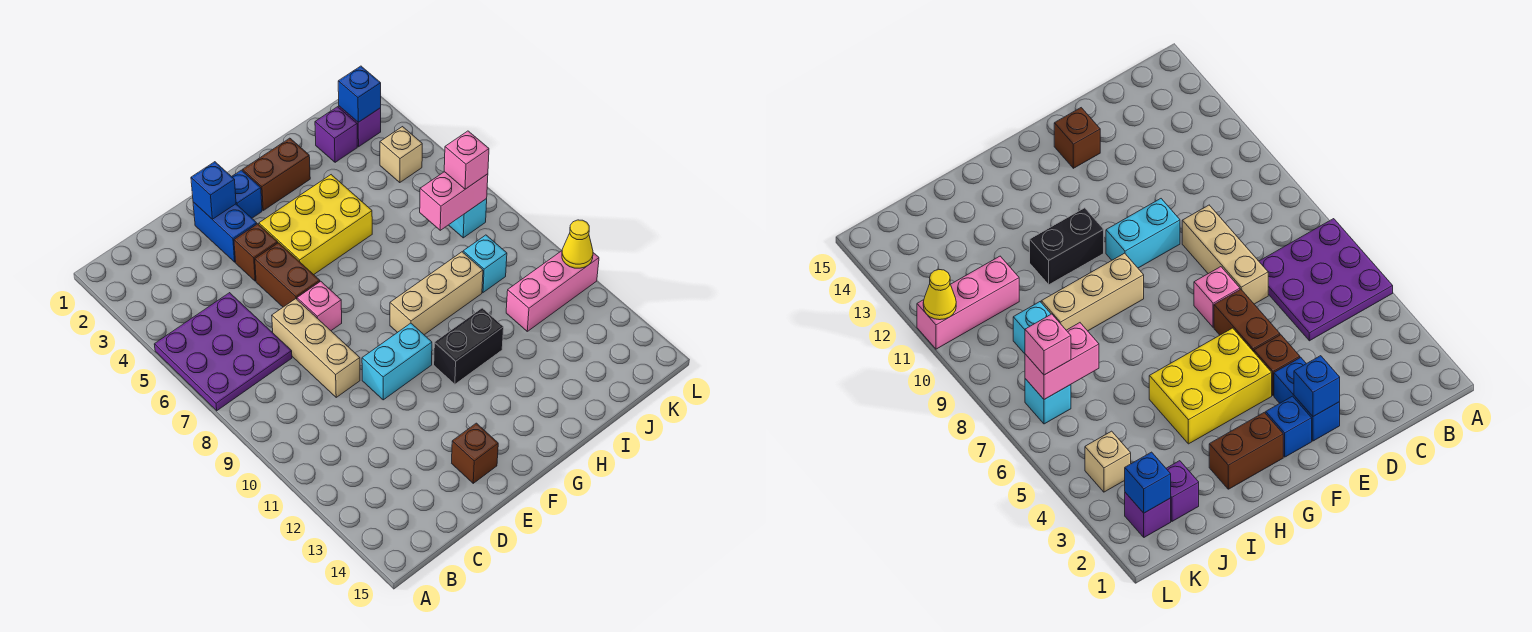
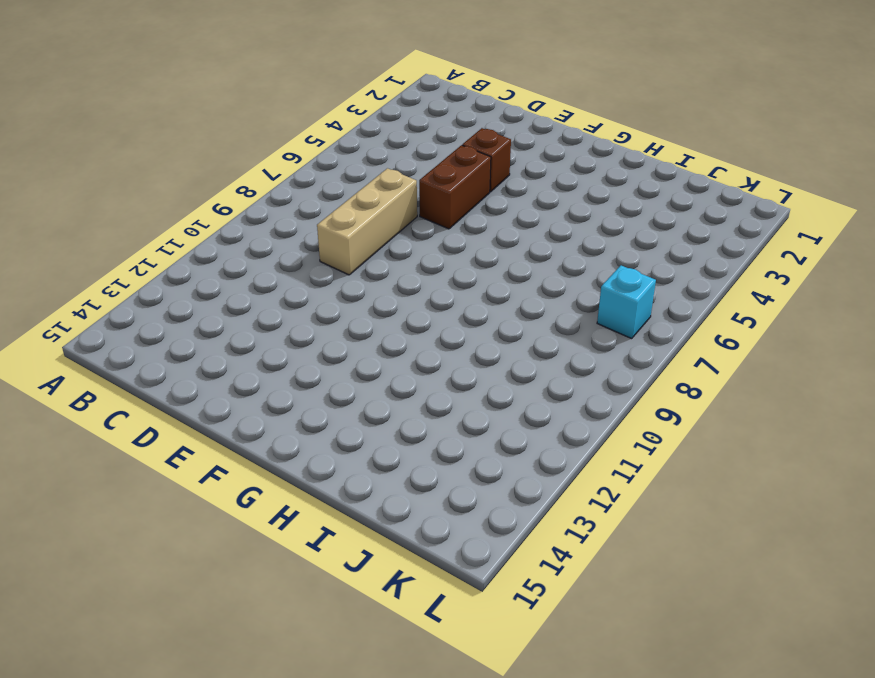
none -> purple plate A5:C7 level 1
none -> blue brick E2:E3 level 1
none -> pink brick E7 level 1

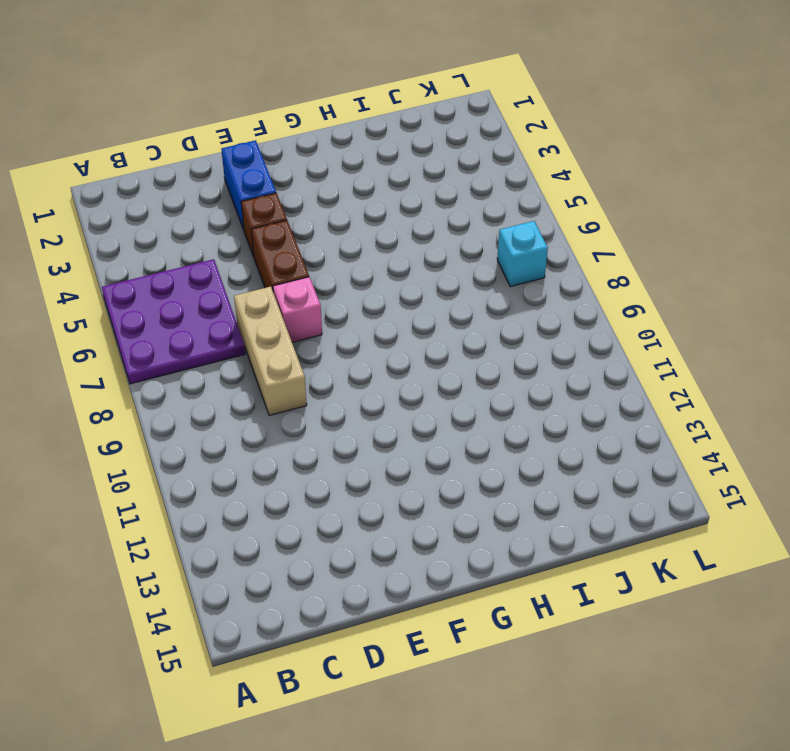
none -> cyan brick E10:F10 level 1
none -> brown brick E14 level 1
none -> blue brick F2 level 1

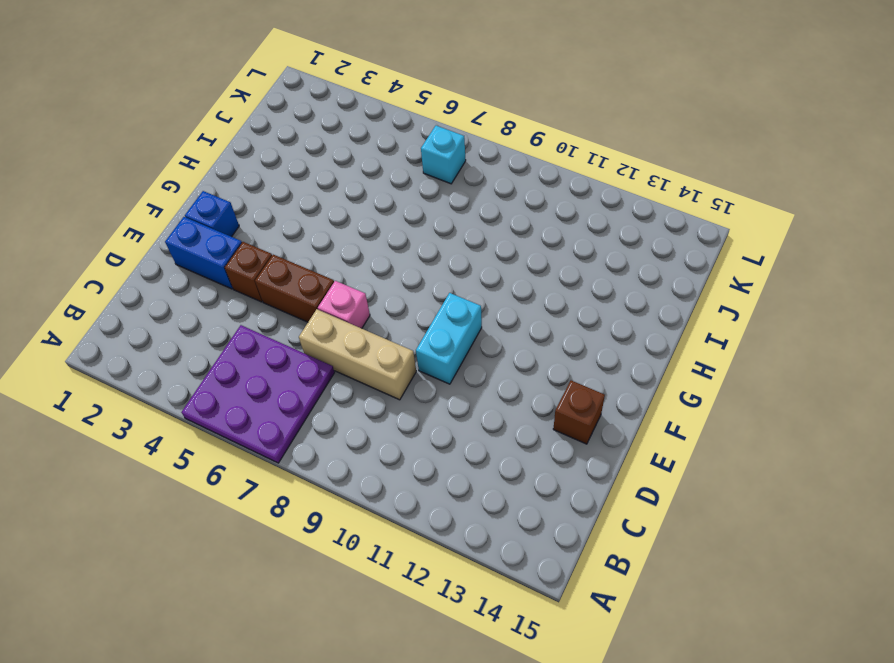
none -> yellow brick F4:H5 level 1
none -> brown brick G2:H2 level 1
none -> tan brick G9:I9 level 1

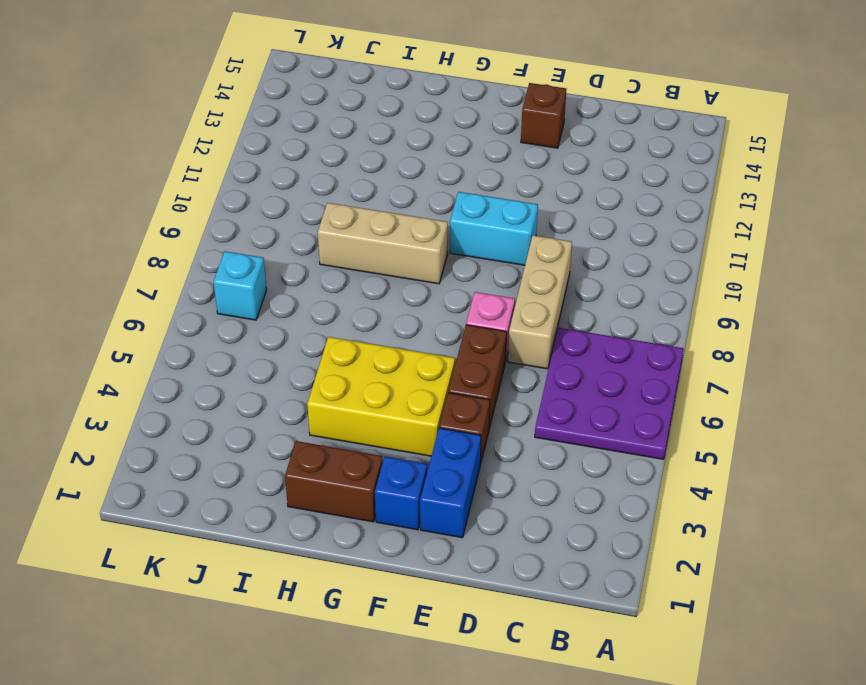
none -> black brick G11:H11 level 1
none -> purple brick J2 level 1
none -> cyan brick J9 level 1

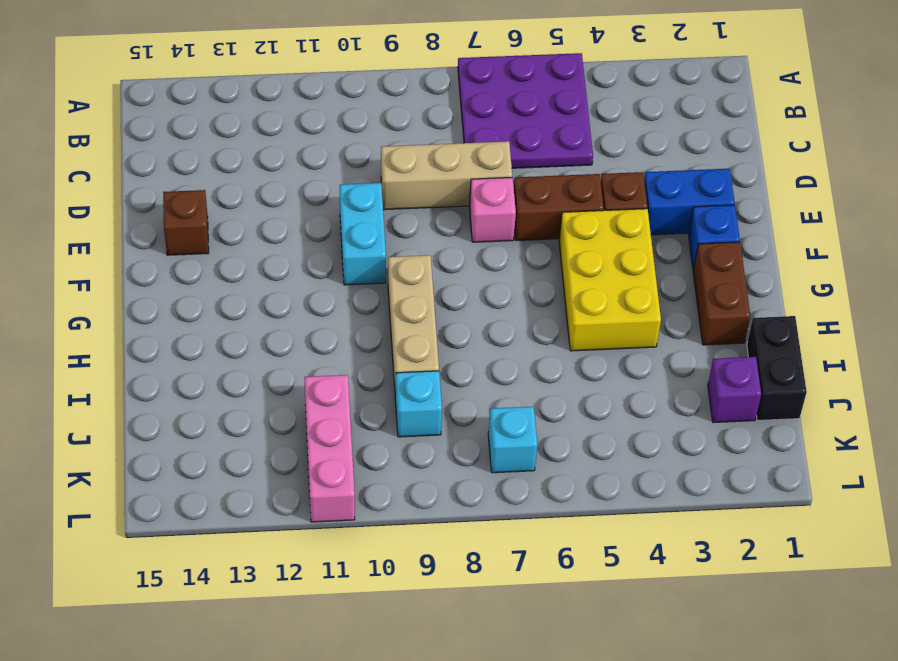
black brick I1:J1 level 1 -> black brick G11:H11 level 1
none -> purple brick K2 level 1
none -> tan brick K4 level 1
none -> blue brick E2 level 2

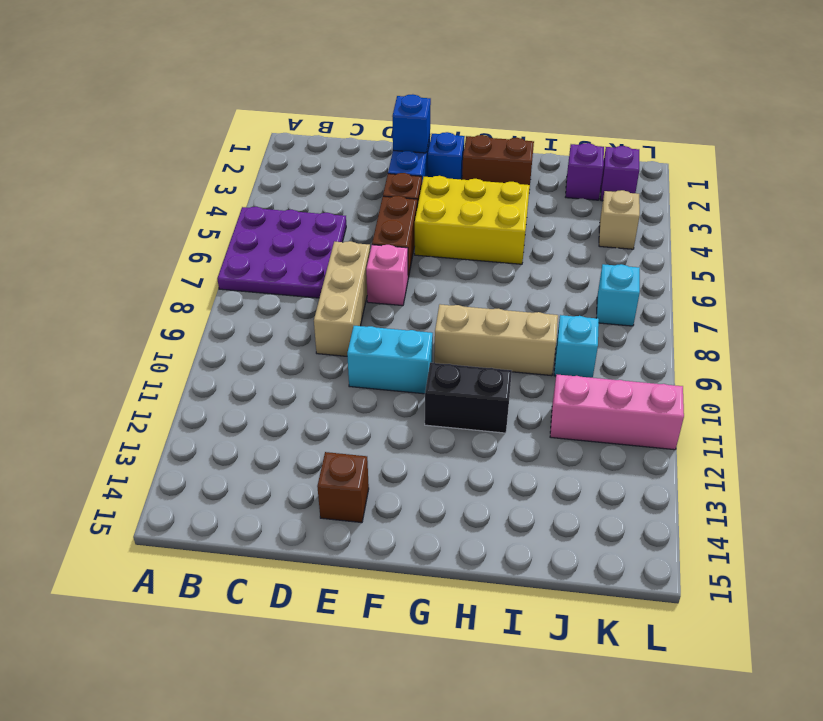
none -> pink brick J7:K7 level 2
none -> blue brick K2 level 2
none -> yellow cone L11 level 2

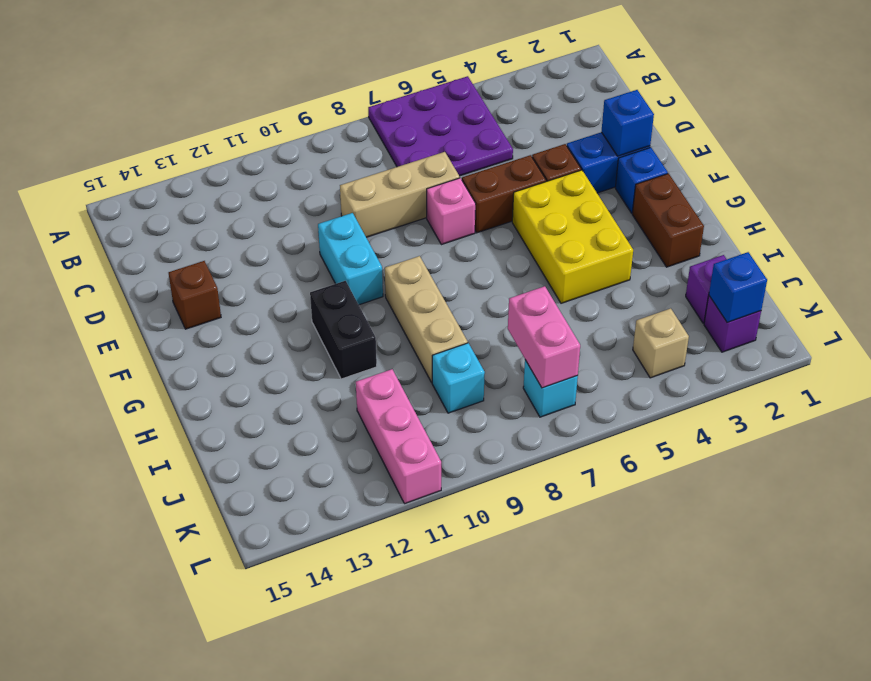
none -> yellow cone L11 level 2
none -> pink brick K7 level 3

